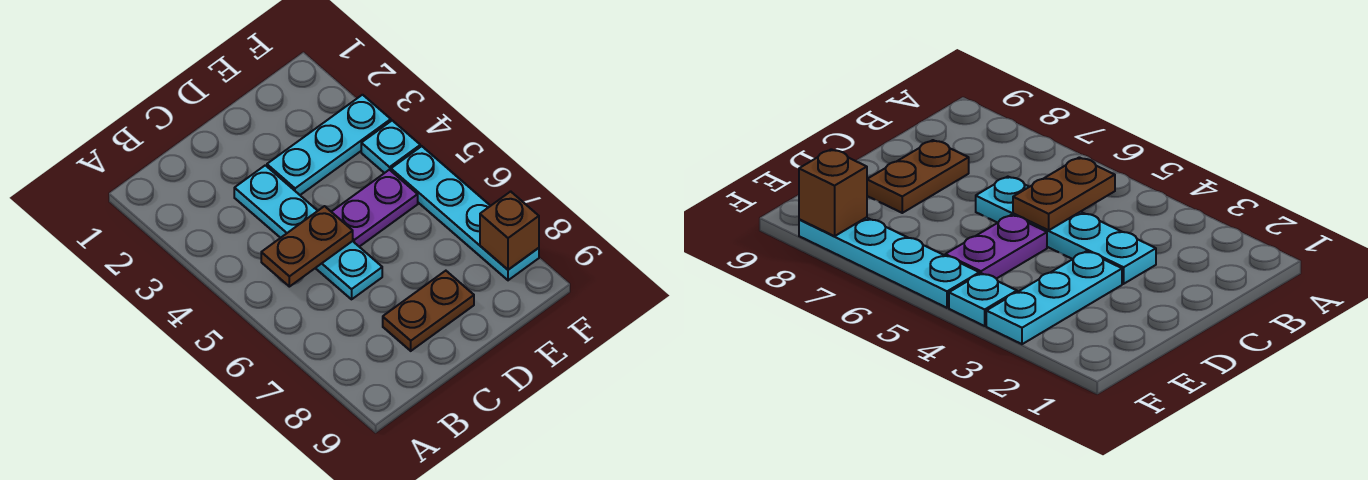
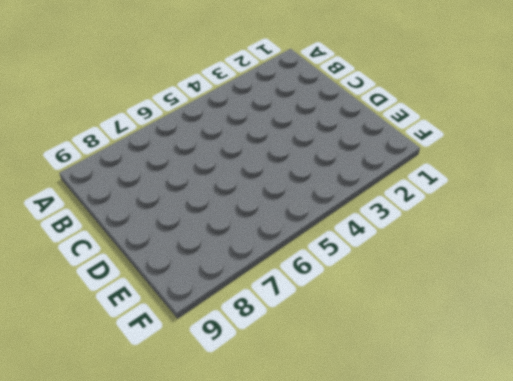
none -> cyan plate C3:C6 level 1
none -> brown plate C8:D8 level 1

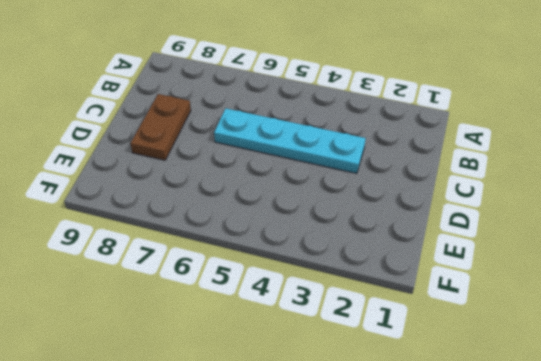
none -> cyan plate D3:F3 level 1
none -> purple plate D5:E5 level 1

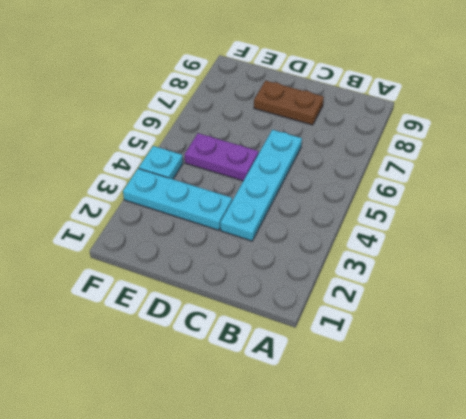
none -> cyan plate F5:F8 level 1
none -> brown plate B5:C5 level 2

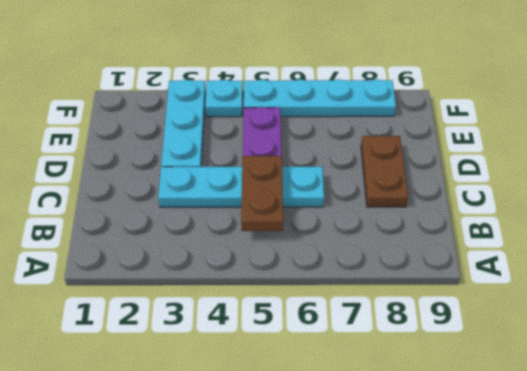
none -> brown brick F8 level 2

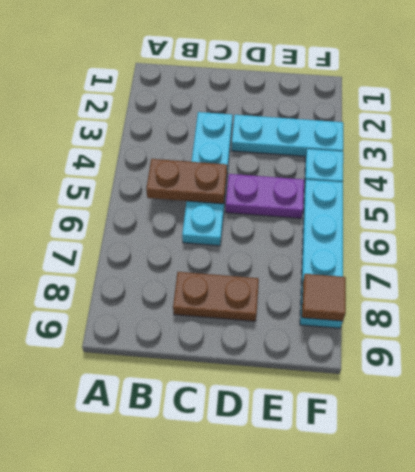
brown tile F8 level 2 -> brown brick F8 level 2

